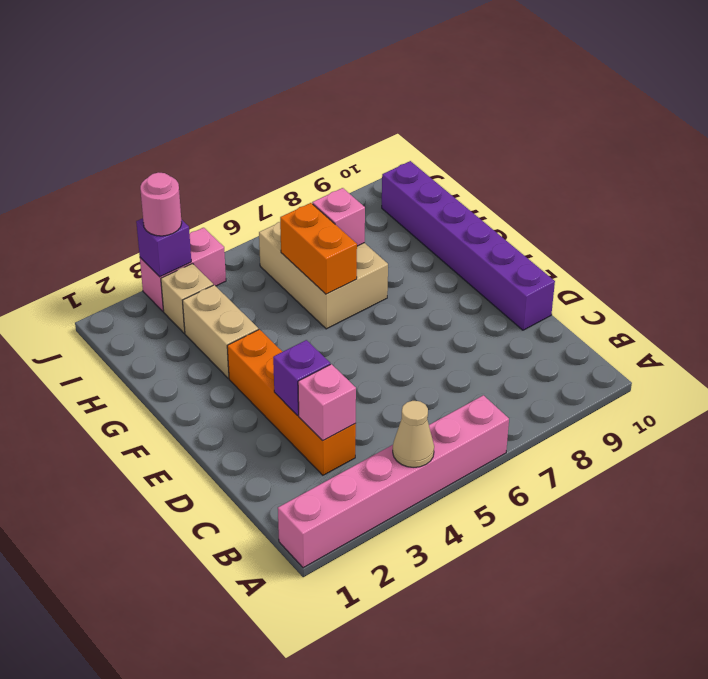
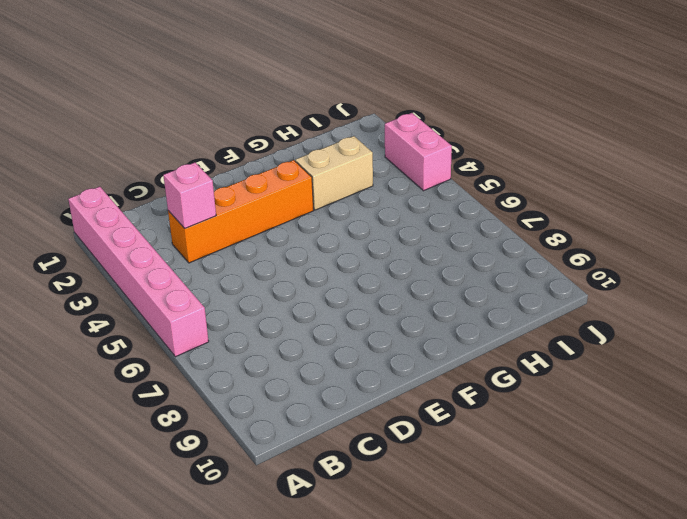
none -> purple brick D10:I10 level 1
none -> tan brick G6:I7 level 1
none -> tan brick I3 level 1

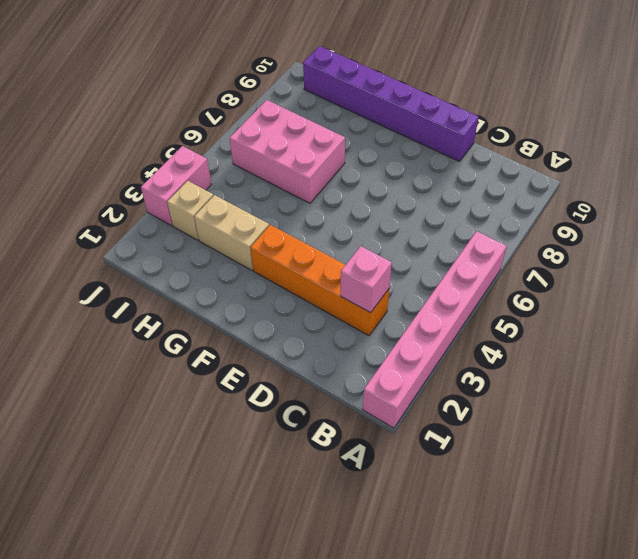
pink brick G6:I7 level 1 -> tan brick G6:I7 level 1
none -> tan cone A4 level 2
none -> purple brick D3 level 2
none -> orange brick G6:H6 level 2

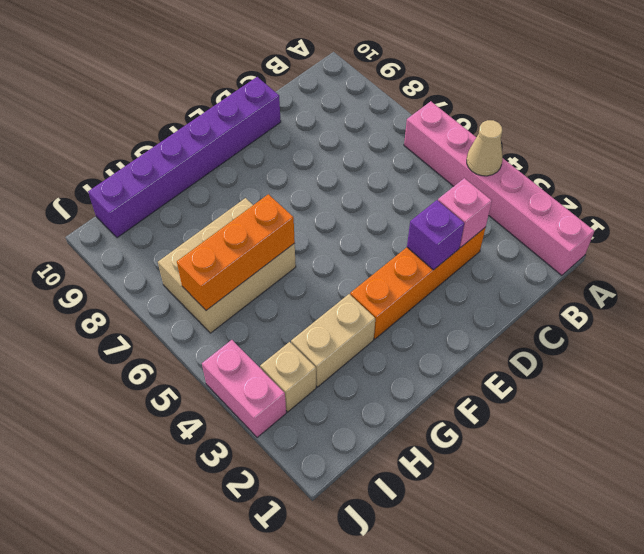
orange brick G6:I6 level 2 -> orange brick G6:H6 level 2
none -> pink brick H7 level 2
none -> purple brick J3 level 2
none -> pink round brick J3 level 3

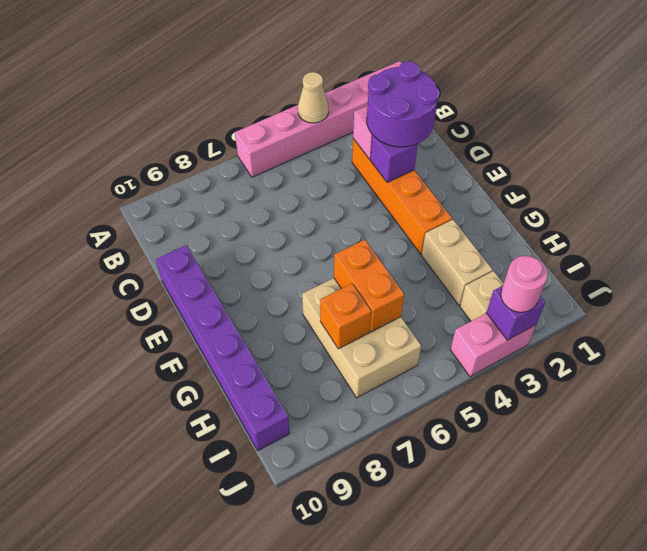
purple round brick C2:D3 level 3 -> none
orange brick H7 level 2 -> pink brick H7 level 2

